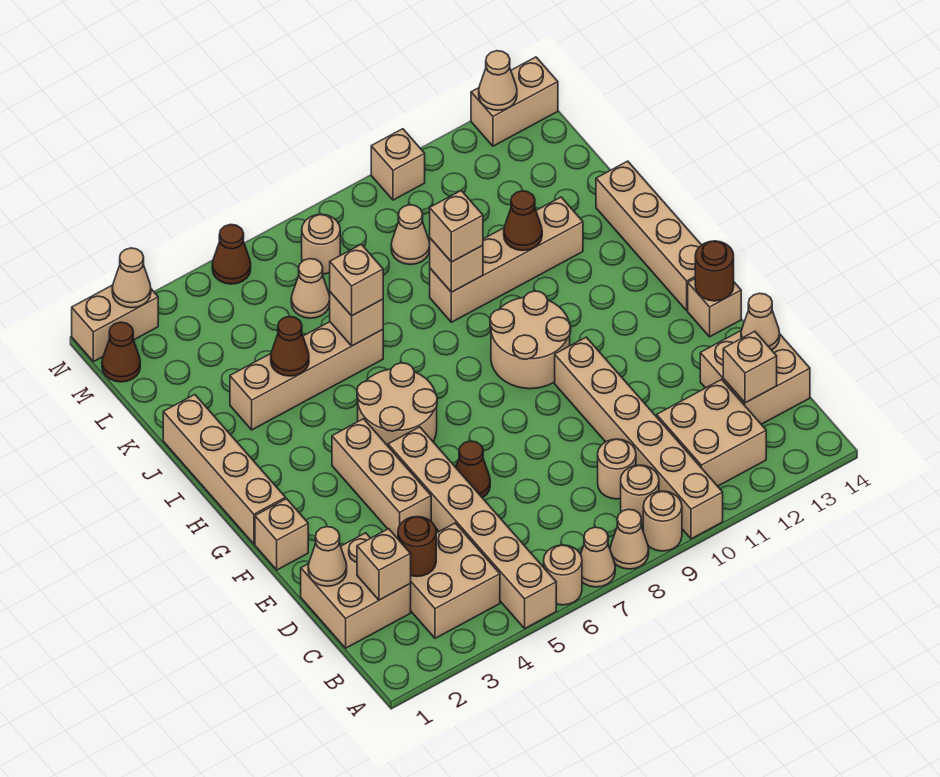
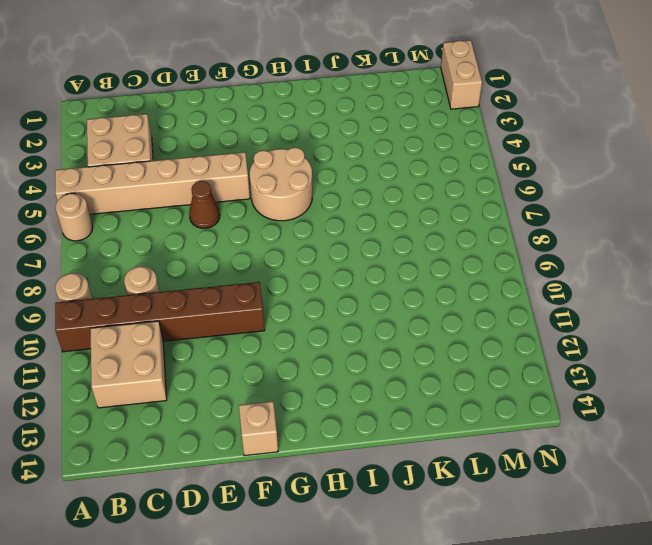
brown brick A10:F10 level 1 -> tan brick A10:F10 level 1
none -> tan cone A7 level 1
none -> tan cone A8 level 1
none -> tan round brick B9 level 1
none -> tan brick C1:D2 level 1

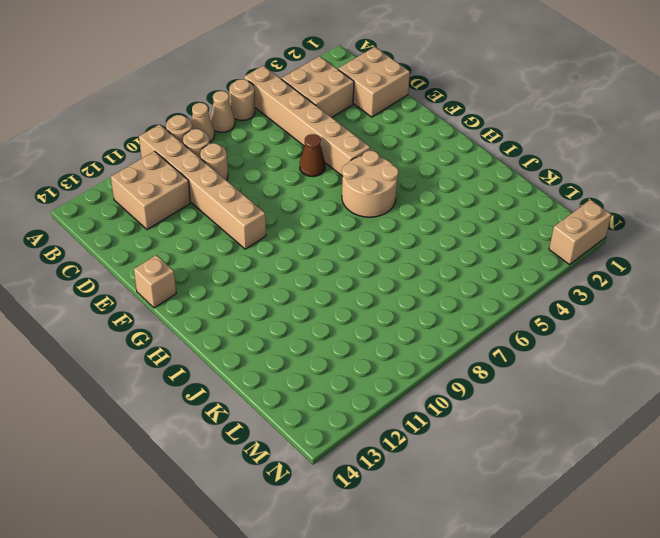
none -> tan brick C13:D14 level 1
none -> tan brick E4:G4 level 1
none -> tan brick F1 level 1
none -> tan brick G1:J1 level 1

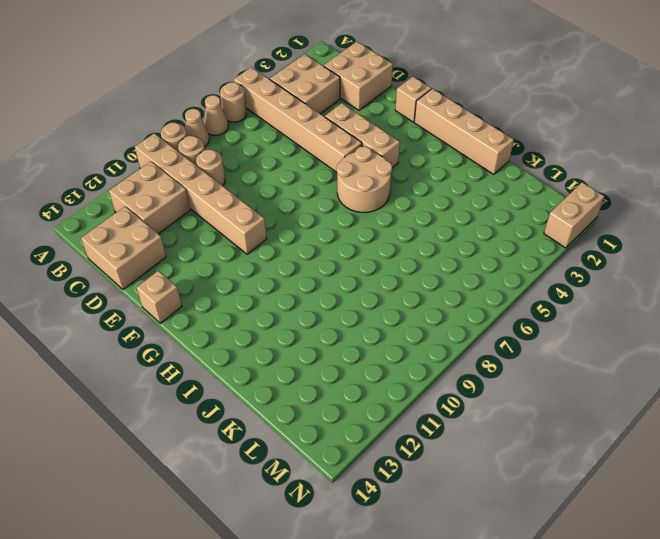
none -> brown cone E6 level 1
none -> tan round brick G9:H10 level 1
none -> tan brick G14:J14 level 1
none -> tan brick J3:J6 level 1

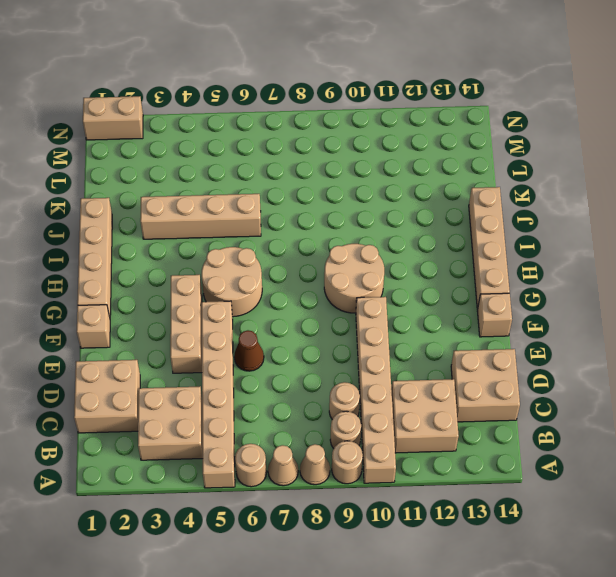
none -> tan brick J9:J12 level 1
none -> tan cone L6 level 1
none -> tan cone L9 level 1
none -> brown cone M1 level 1

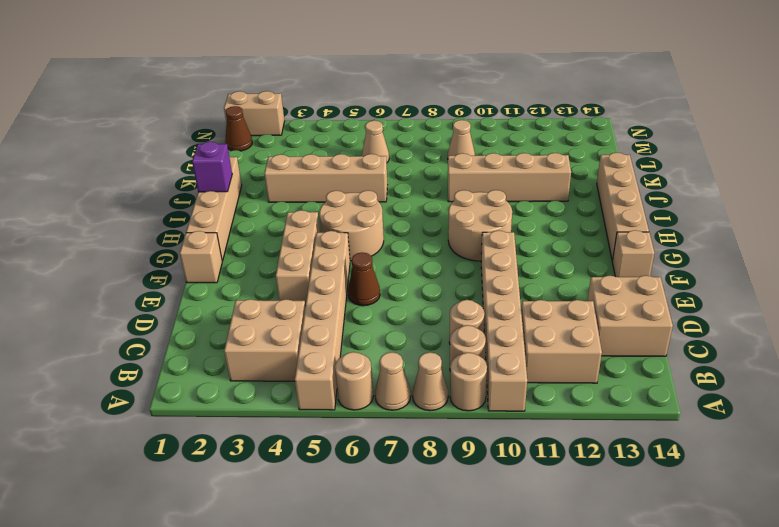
purple brick I1 level 2 -> none
none -> tan brick C1:D2 level 1
none -> tan round brick M7 level 1
none -> brown cone N5 level 1
none -> tan brick N10 level 1

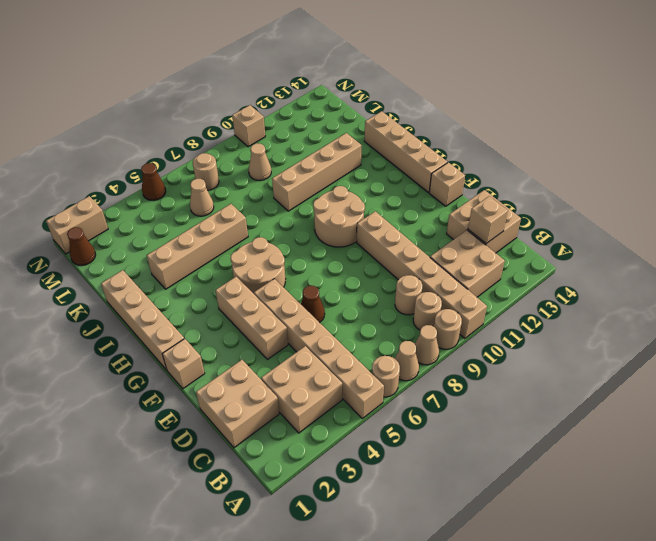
none -> tan brick N13:N14 level 1
none -> tan brick C2 level 2
none -> brown round brick C3 level 2
none -> tan cone D1 level 2

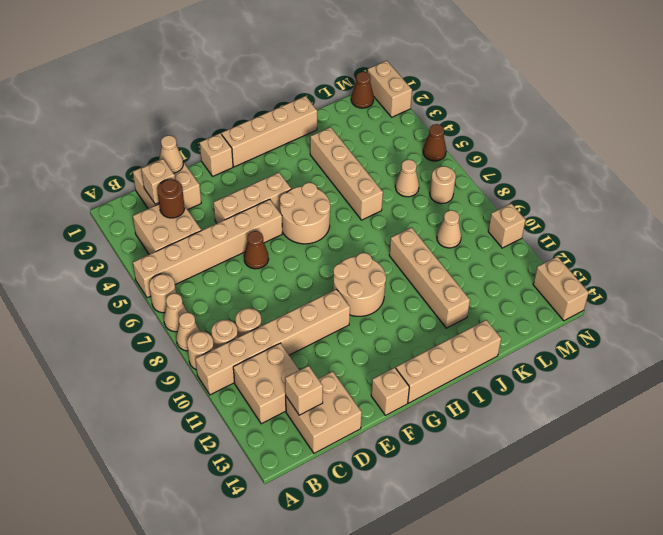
none -> tan cone D14 level 2
none -> brown round brick F14 level 2
none -> brown cone J4 level 2
none -> tan brick J6 level 2

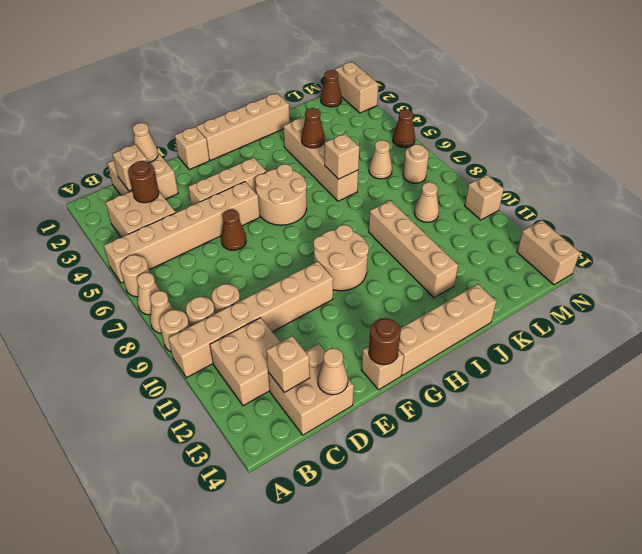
none -> tan brick J9 level 2
none -> brown cone J11 level 2
none -> tan cone N2 level 2
none -> tan cone N13 level 2

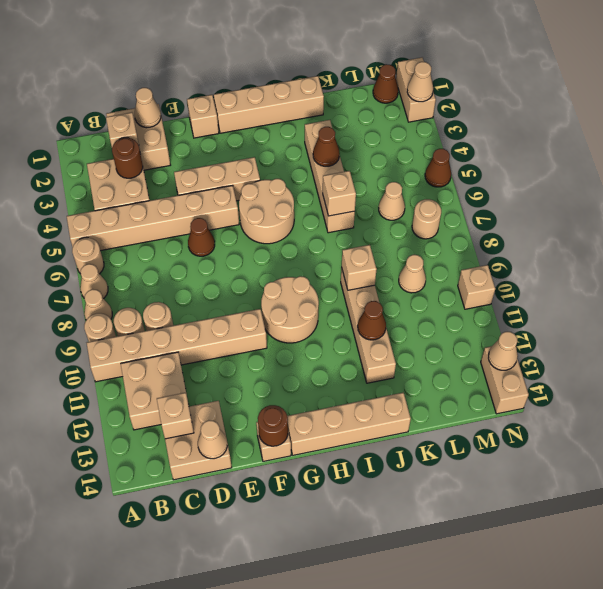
none -> tan brick J6 level 3
none -> tan brick J9 level 3

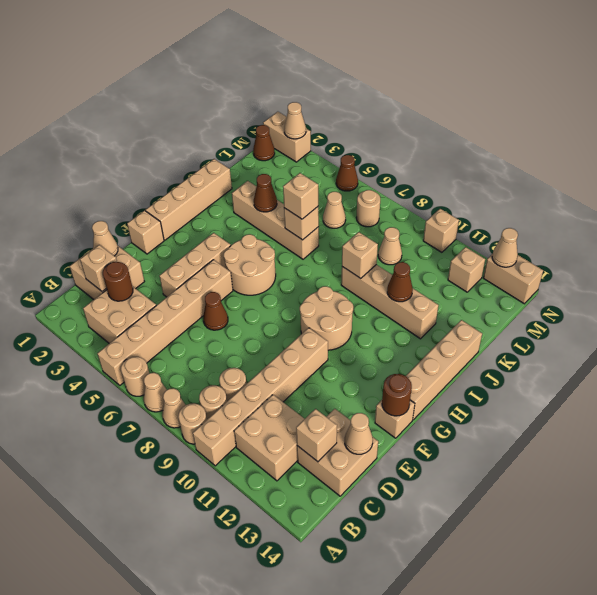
tan brick M12 level 1 -> tan brick J9 level 3

